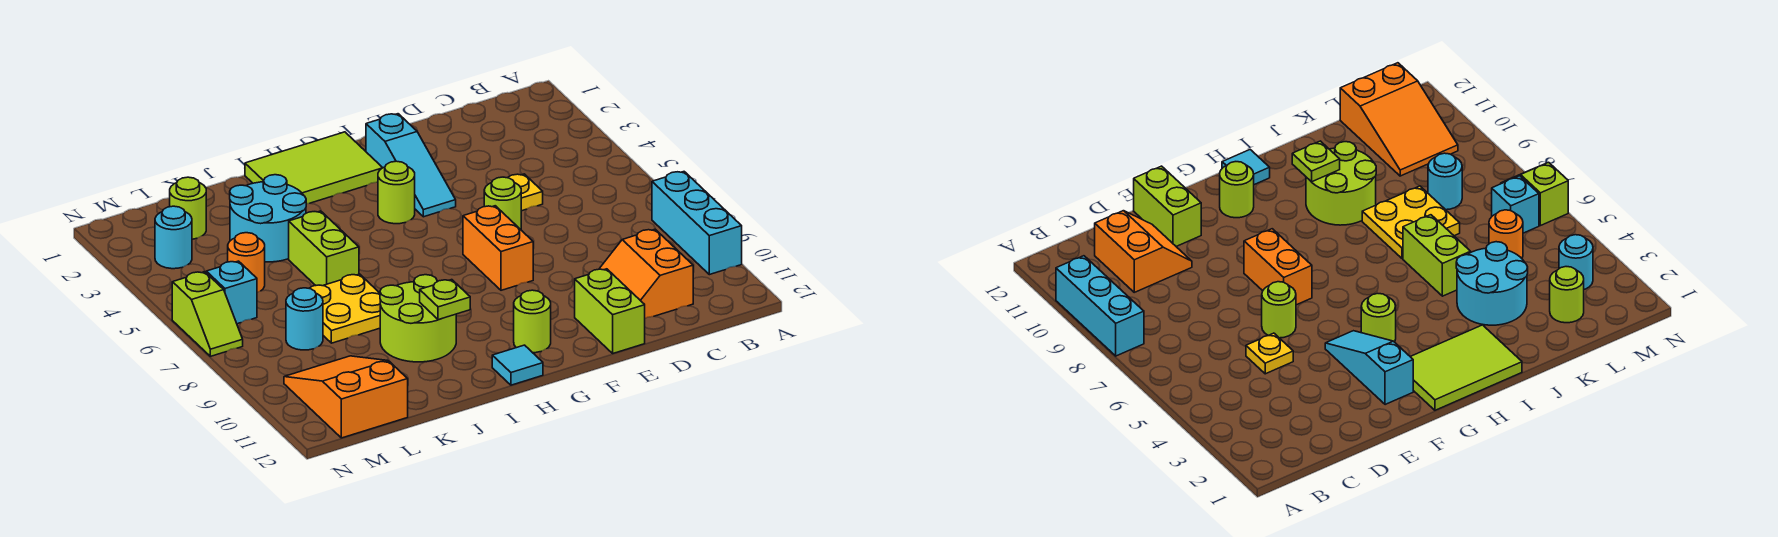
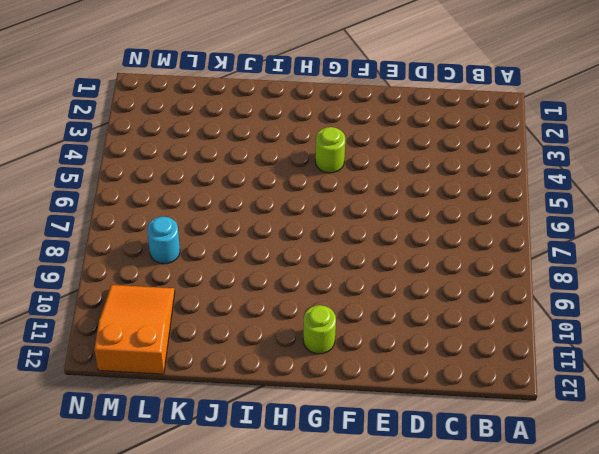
none -> cyan brick A8:A10 level 1
none -> orange slope C10:D11 level 1 top C
none -> yellow plate D5 level 1

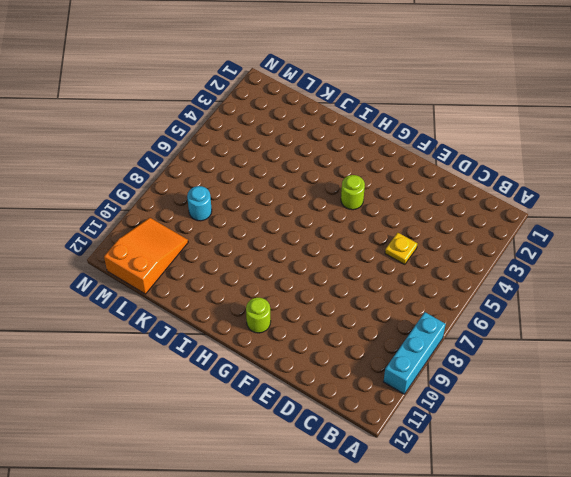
none -> orange slope C10:D11 level 1 top C
none -> lime round brick E6 level 1
none -> lime brick E11:E12 level 1

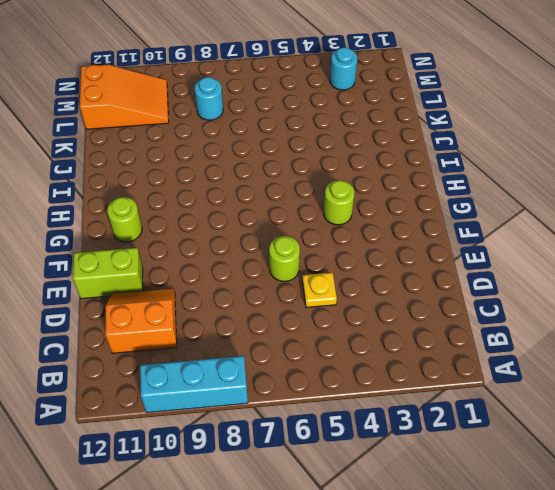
none -> cyan slope F2:F4 level 1 top 2
none -> orange brick F7:F8 level 1
none -> lime tile G1:I2 level 1

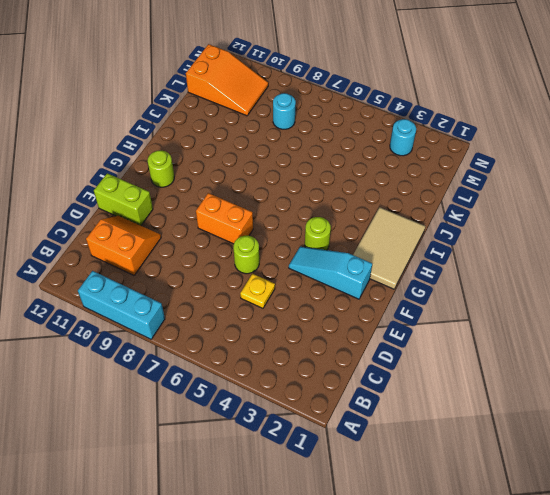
tan tile G1:I2 level 1 -> lime tile G1:I2 level 1
none -> cyan tile H12 level 1
none -> lime round brick I9:J10 level 1
none -> cyan round brick J3:K4 level 1

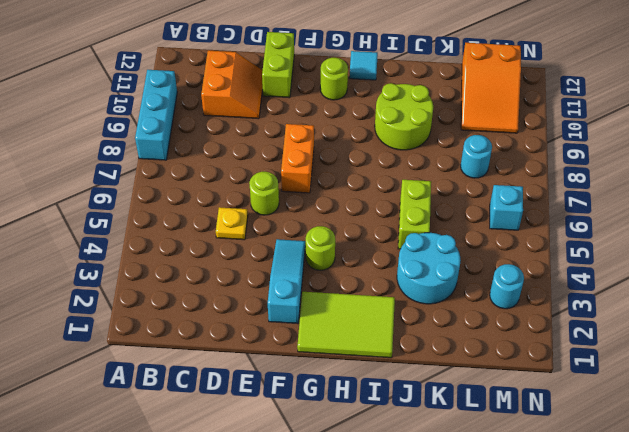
none -> yellow plate J7:K8 level 1
none -> lime round brick L2 level 1
none -> orange round brick L5 level 1

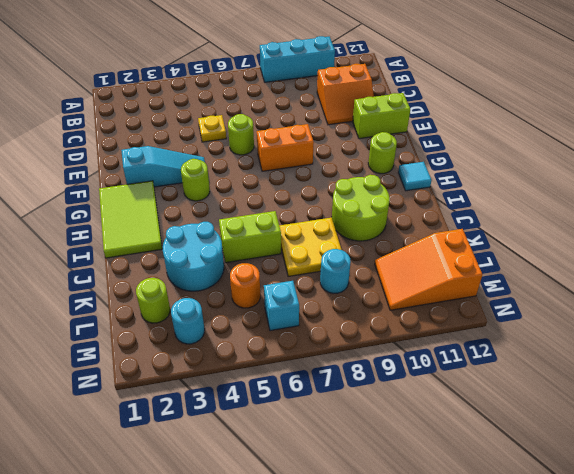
none -> lime slope N6:N7 level 1 top 6
none -> lime plate I10 level 2

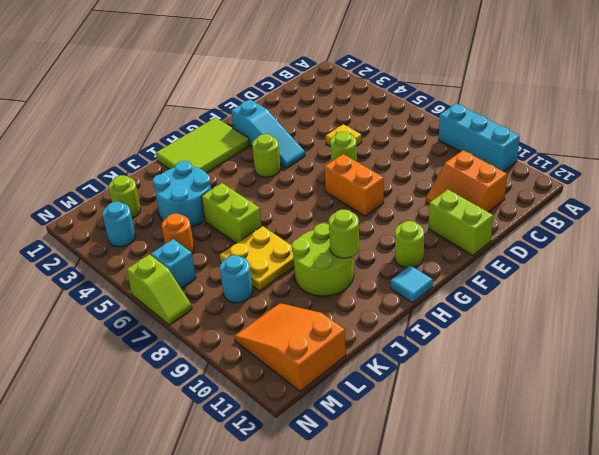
lime round brick I10 level 2 -> lime plate I10 level 2

